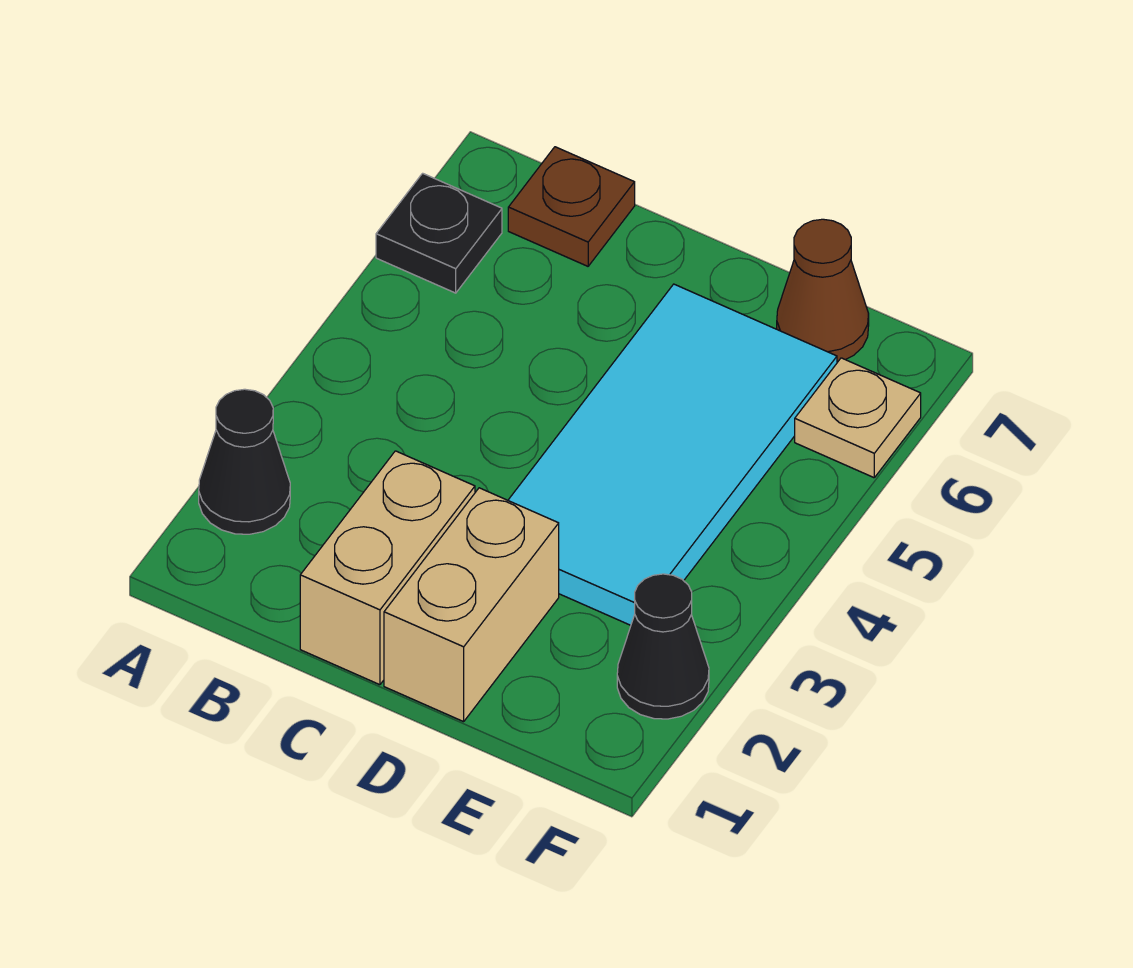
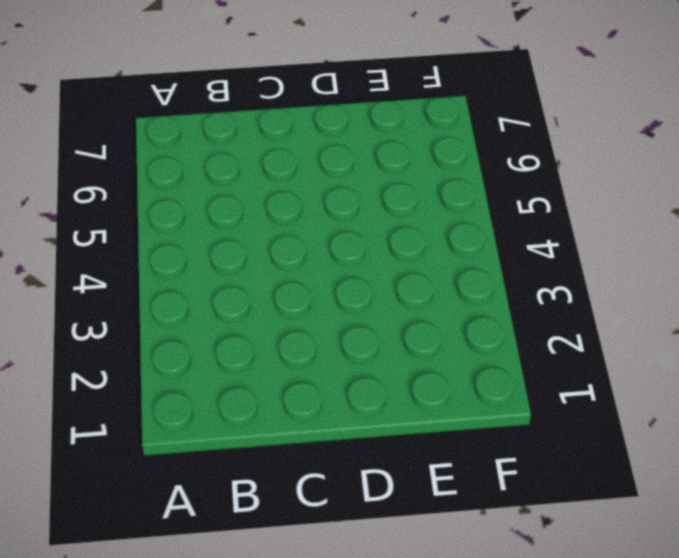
none -> black cone A2 level 1
none -> black plate A6 level 1

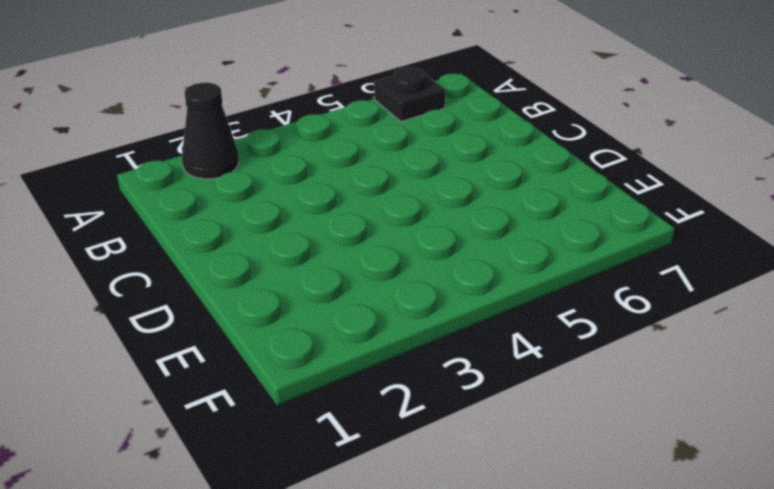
none -> brown plate B7 level 1
none -> tan brick C1:C2 level 1

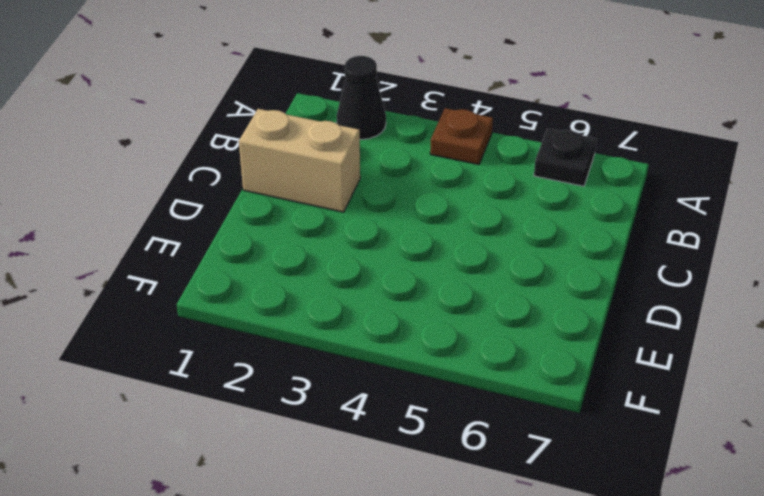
brown plate A4 level 1 -> brown plate B7 level 1
none -> tan brick D1:D2 level 1
none -> cyan tile D3:E6 level 1

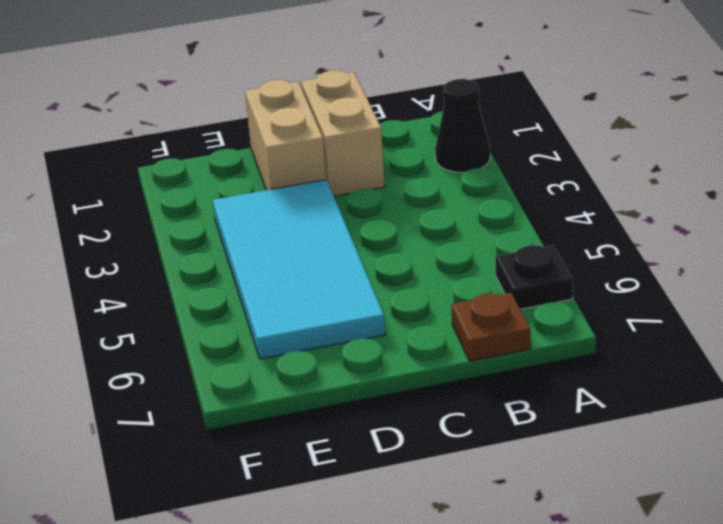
none -> brown cone E7 level 1
none -> black cone F2 level 1

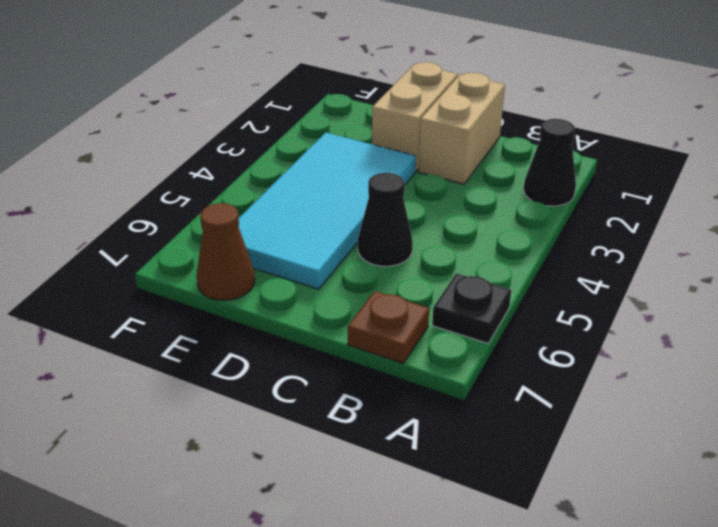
black cone C5 level 1 -> black cone F2 level 1
none -> tan plate F6 level 1

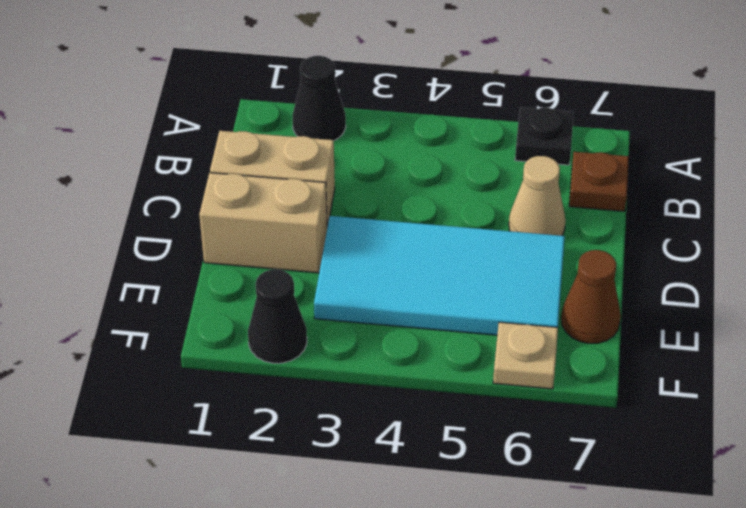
tan cone C6 level 1 -> none

